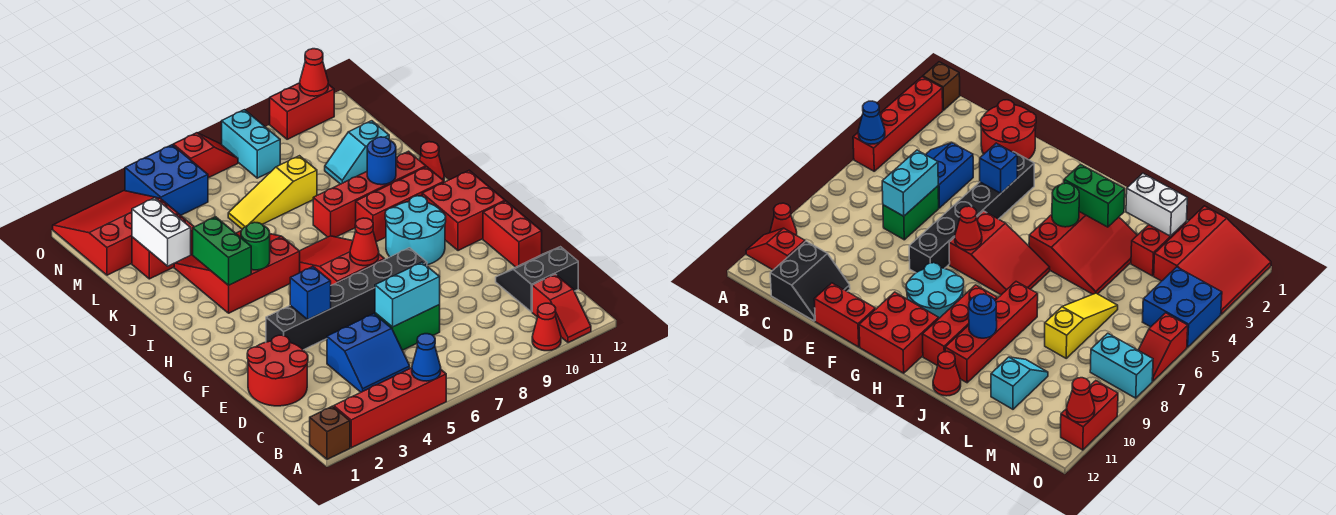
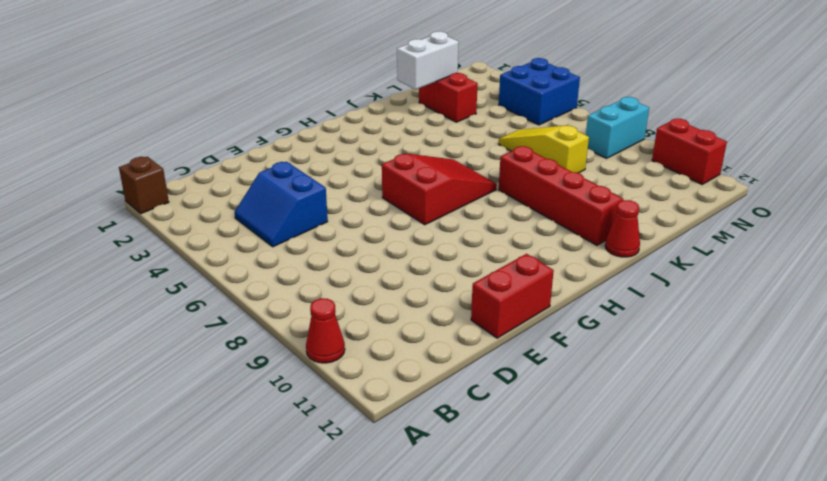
none -> red brick A2:A5 level 1
none -> red slope A11:B11 level 1 top B
none -> black slope C11:D12 level 1 top C
none -> red round brick D1:E2 level 1

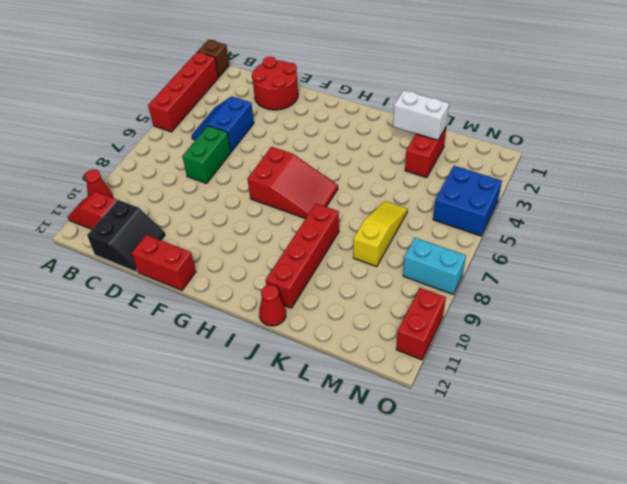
none -> black brick F3:F8 level 1
none -> cyan round brick G9:H10 level 1
none -> red brick G11:H12 level 1
none -> red slope I3:K5 level 1 top I

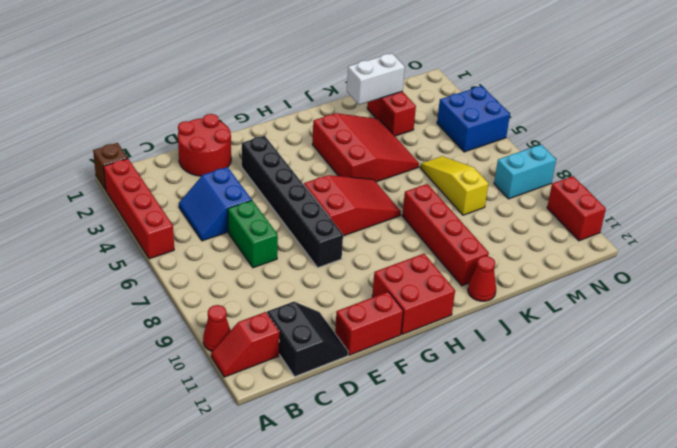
none -> cyan round brick G9:H10 level 1
none -> red brick I9:I11 level 1
none -> cyan slope L10:L11 level 1 top 11
none -> red slope M1:O3 level 1 top M

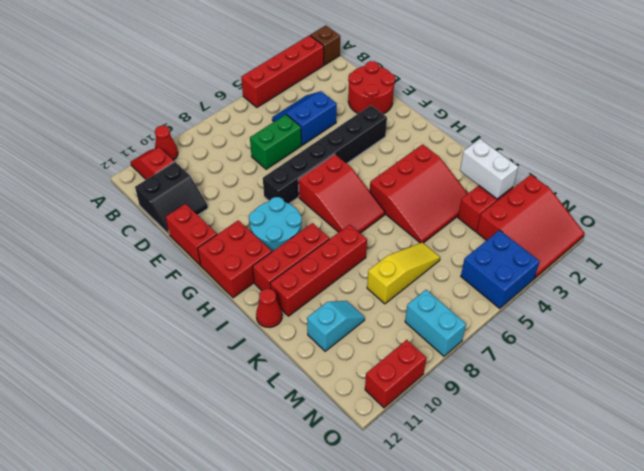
none -> red slope O6:O7 level 1 top 6
none -> blue cone A5 level 2
none -> cyan brick D6:D7 level 2
none -> blue brick F4 level 2

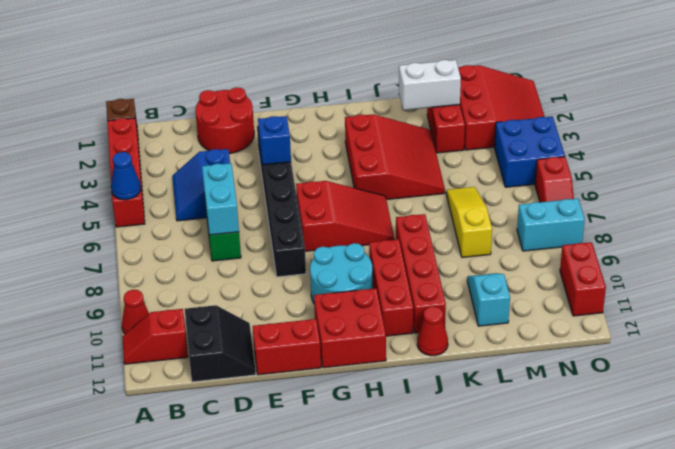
none -> red cone G7 level 2
none -> green brick I3:J3 level 2
none -> green round brick I4 level 2
none -> blue round brick J10 level 2

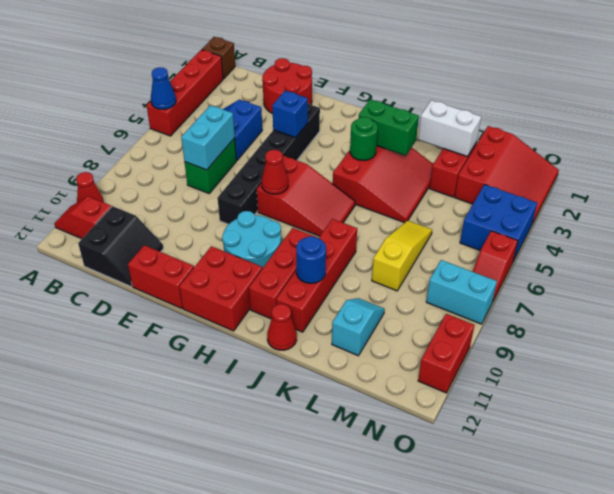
none -> red cone O11 level 2

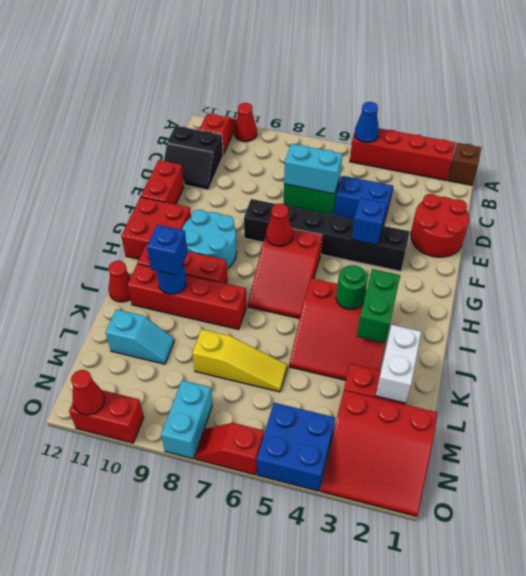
blue brick J10 level 3 -> none

